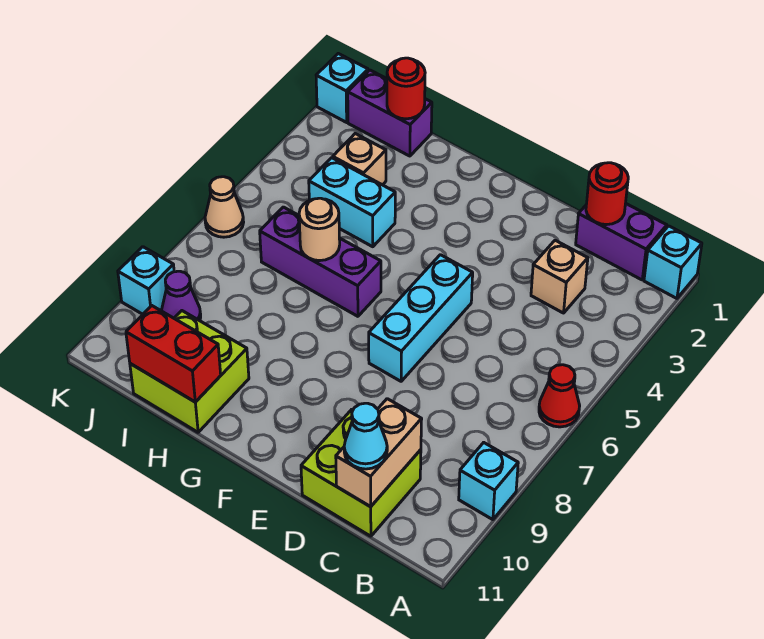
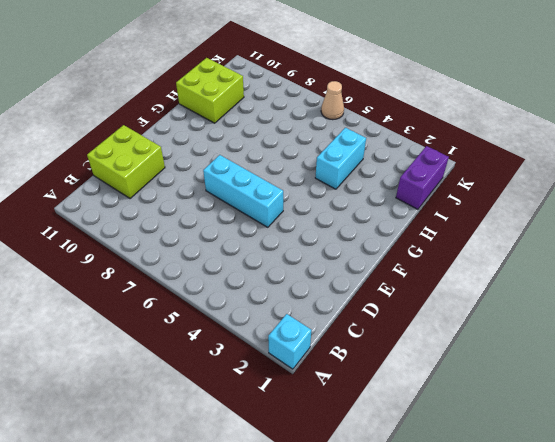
none -> red cone A6 level 1
none -> cyan brick A9 level 1
none -> purple brick B1:C1 level 1

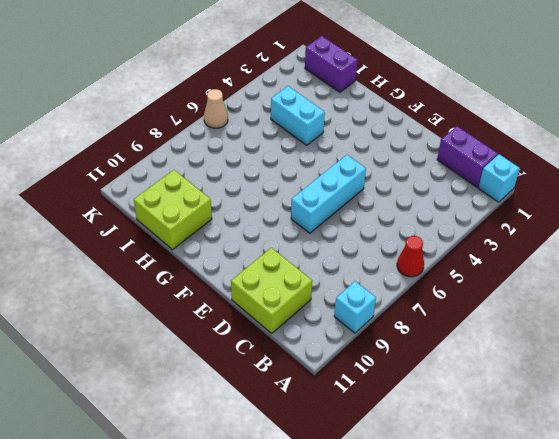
none -> tan brick C3 level 1
none -> purple brick G6:I6 level 1
none -> tan brick I3 level 1

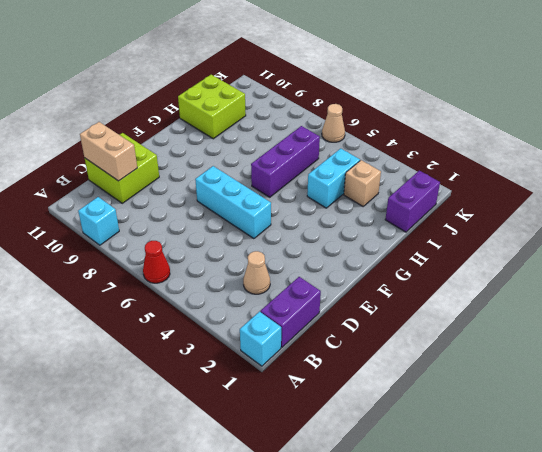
tan cone C3 level 1 -> tan brick C3 level 1
none -> purple cone J9 level 1
none -> cyan brick K1 level 1
none -> cyan brick K9 level 1

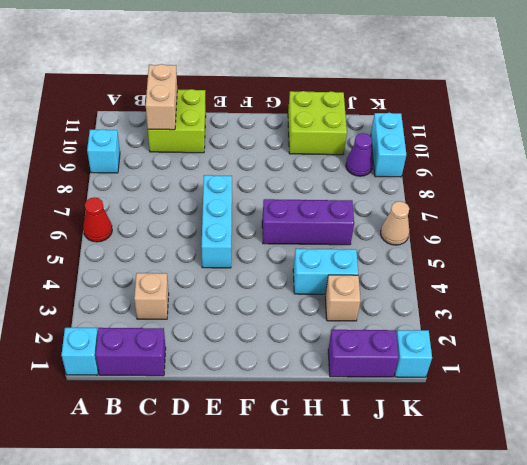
cyan brick K9:K10 level 1 -> cyan brick K9 level 1
none -> red round brick C1 level 2
none -> tan round brick H6 level 2
none -> red brick H11:I11 level 2

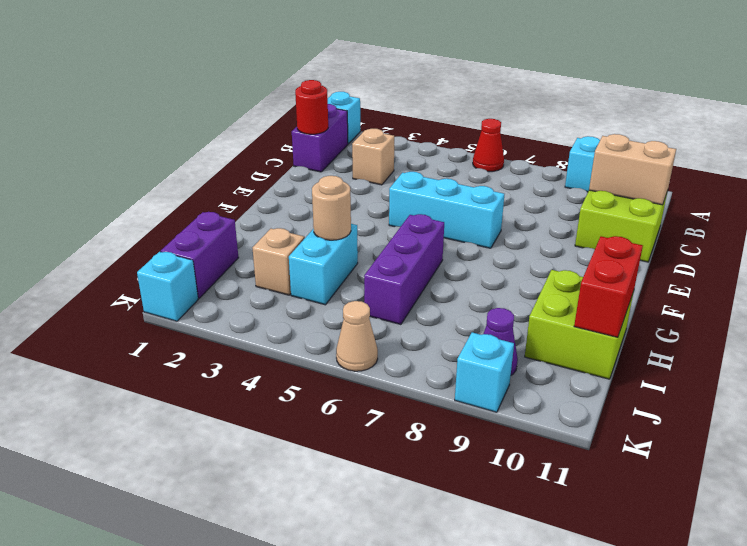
tan round brick H4 level 2 -> tan round brick H6 level 2
none -> red round brick I1 level 2
none -> cyan cone C11 level 3

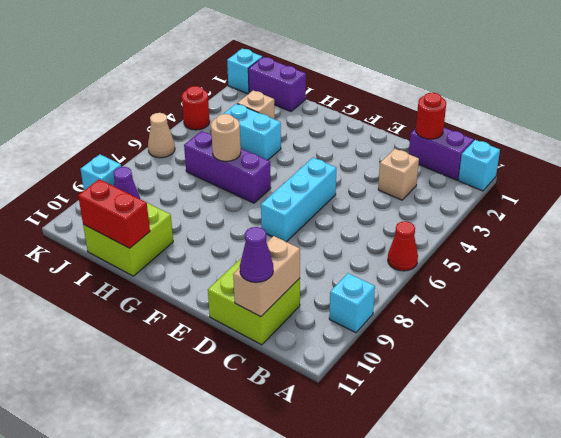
purple cone C11 level 3 -> cyan cone C11 level 3
red round brick K4 level 1 -> red round brick I1 level 2

